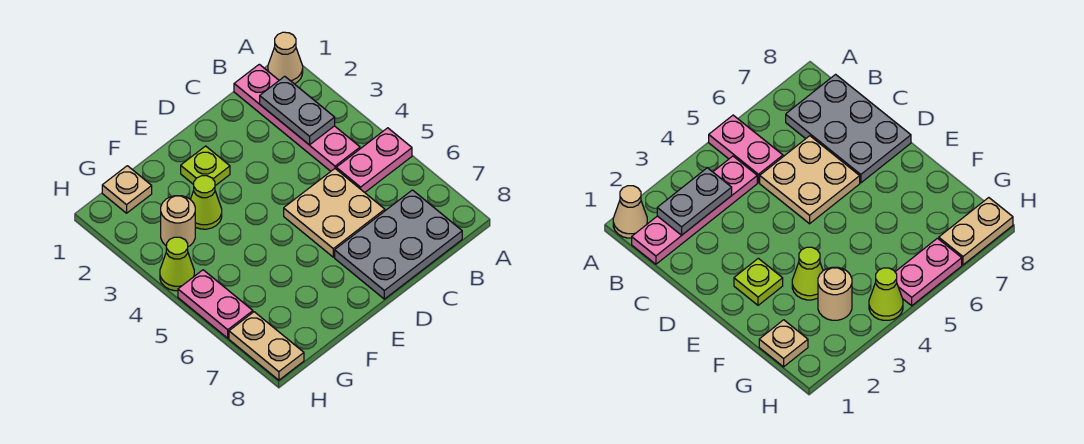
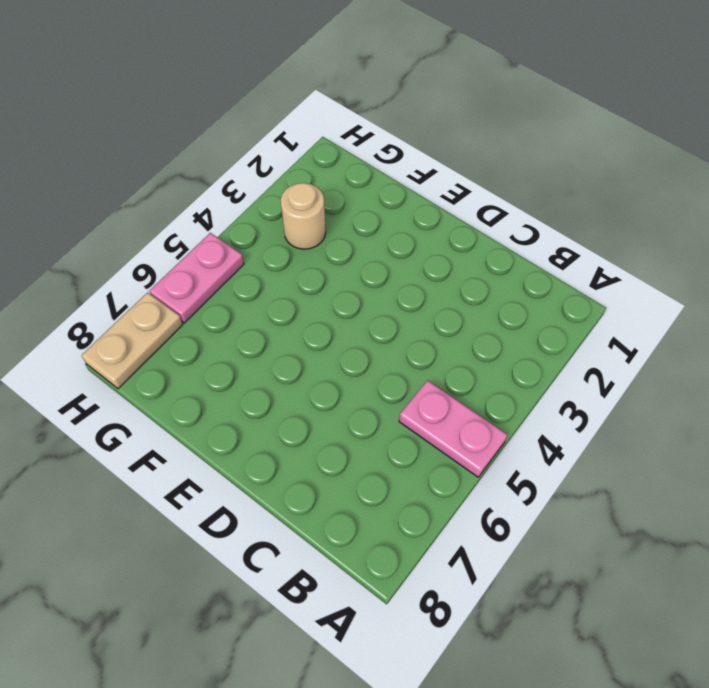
none -> tan cone A1 level 1
none -> pink plate B1:B4 level 1
none -> grey plate B7:D8 level 1

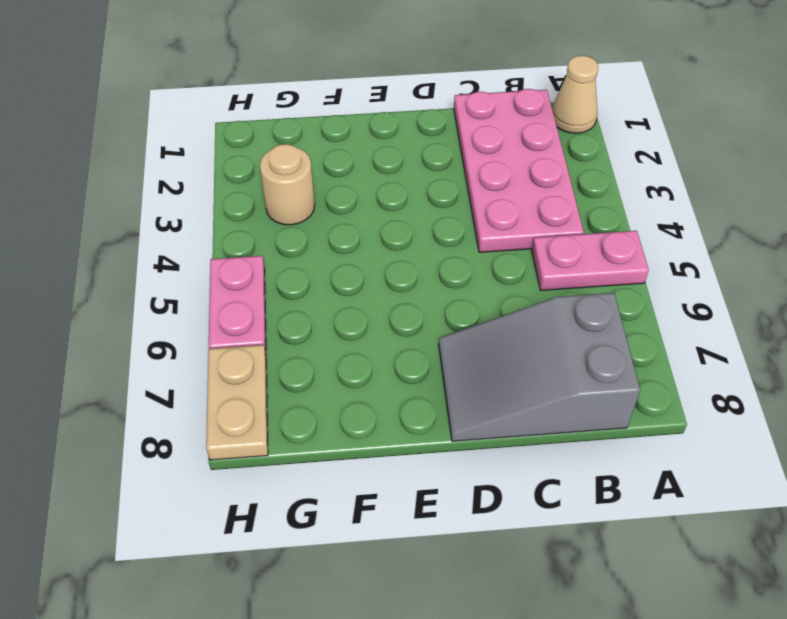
pink plate B1:C4 level 1 -> pink plate B1:B4 level 1
grey slope B7:D8 level 1 top B -> grey plate B7:D8 level 1
none -> tan plate C5:D6 level 1
none -> lime plate E2 level 1
none -> lime cone F3 level 1

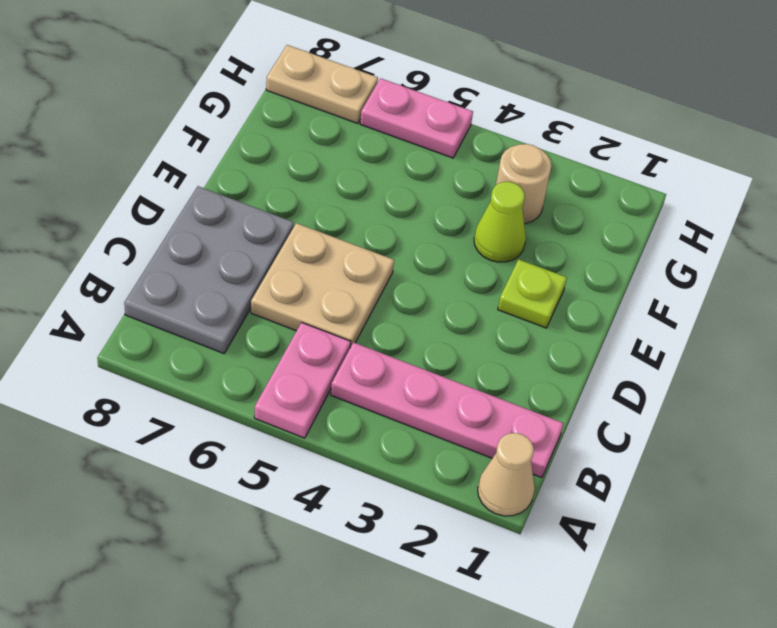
none -> tan plate G1 level 1
none -> lime cone H4 level 1
none -> grey plate B2:B3 level 2

